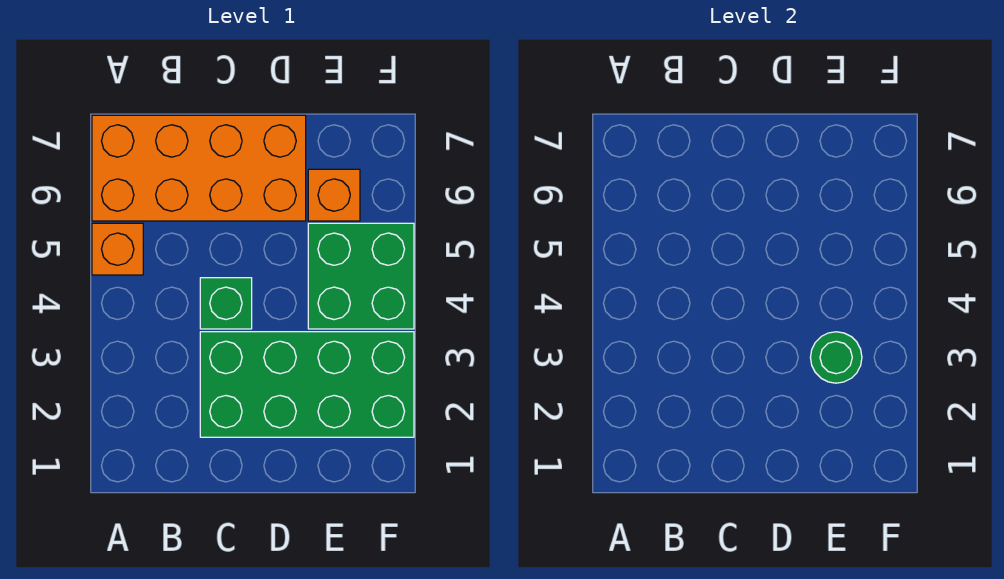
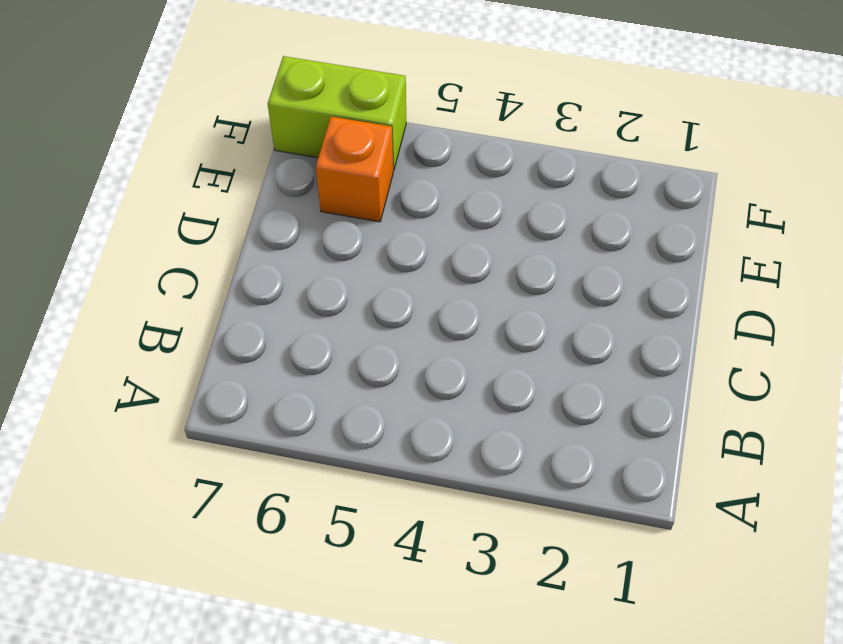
lime brick F6:F7 level 1 -> none
none -> orange brick A5 level 1
none -> orange brick A6:D7 level 1

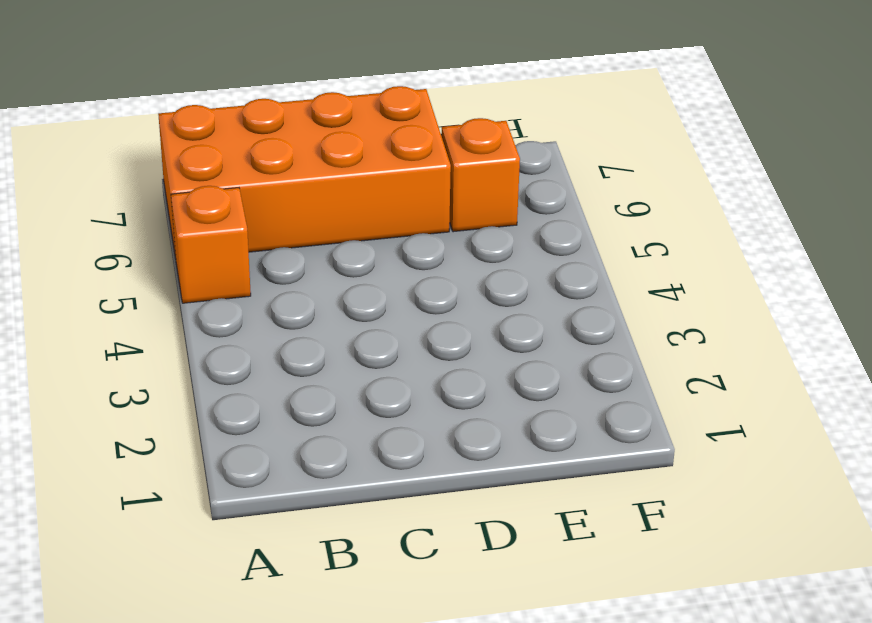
none -> green brick C2:F3 level 1
none -> green brick C4 level 1

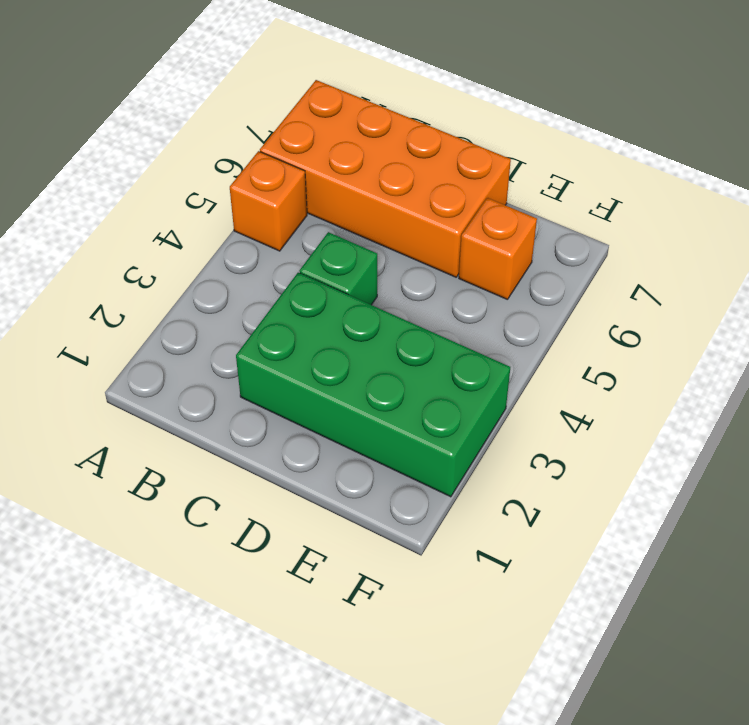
none -> green brick E4:F5 level 1
none -> green round brick E3 level 2

